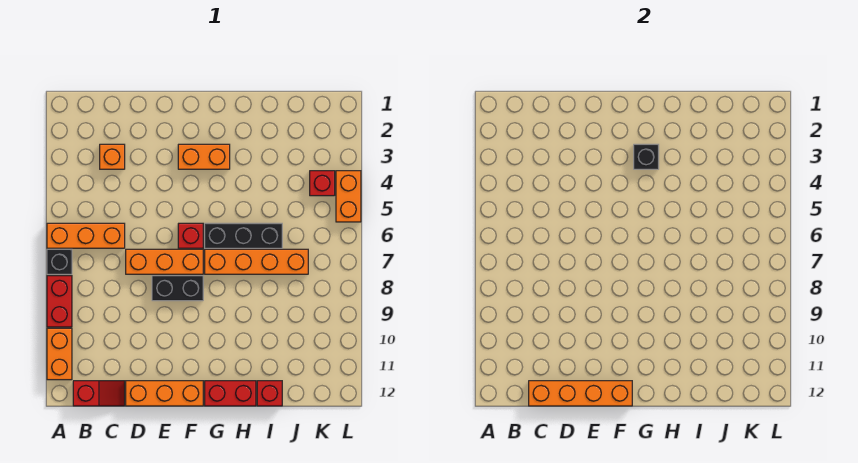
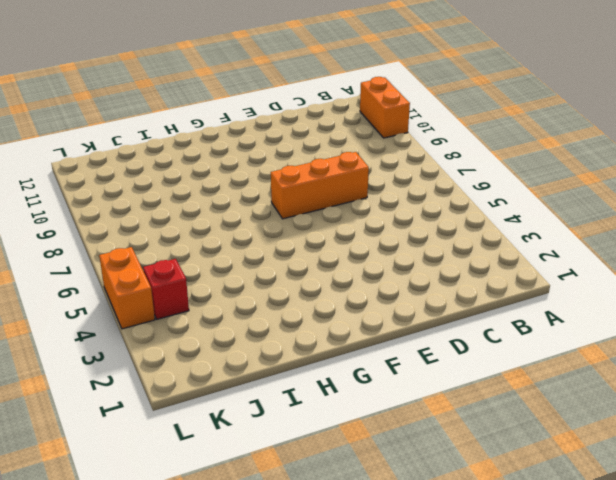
none -> orange brick A6:C6 level 1
none -> black brick A7 level 1
none -> red brick A8:A9 level 1

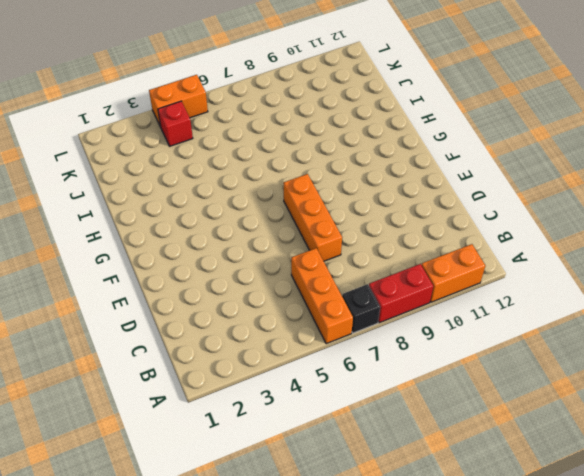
none -> red slope B12:C12 level 1 top B
none -> orange brick C3 level 1
none -> orange brick D12:F12 level 1

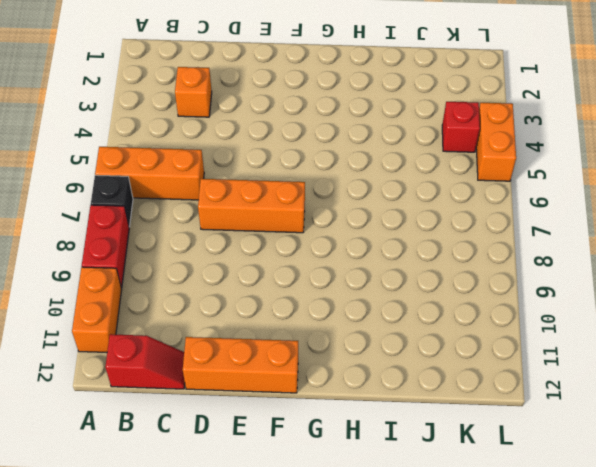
none -> black brick E8:F8 level 1
none -> orange brick F3:G3 level 1
none -> red brick F6 level 1

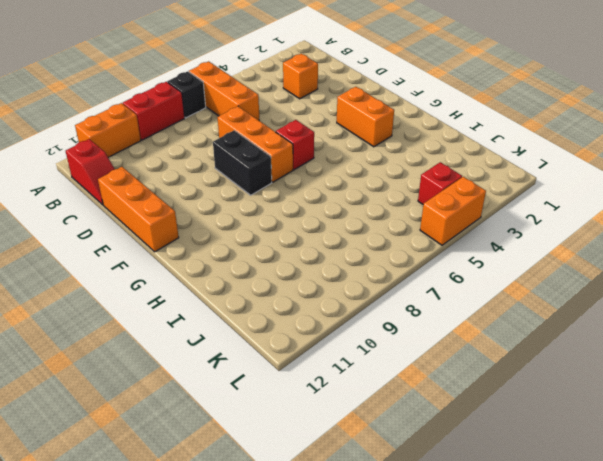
none -> black brick G6:I6 level 1
none -> orange brick G7:J7 level 1
none -> red brick G12:H12 level 1

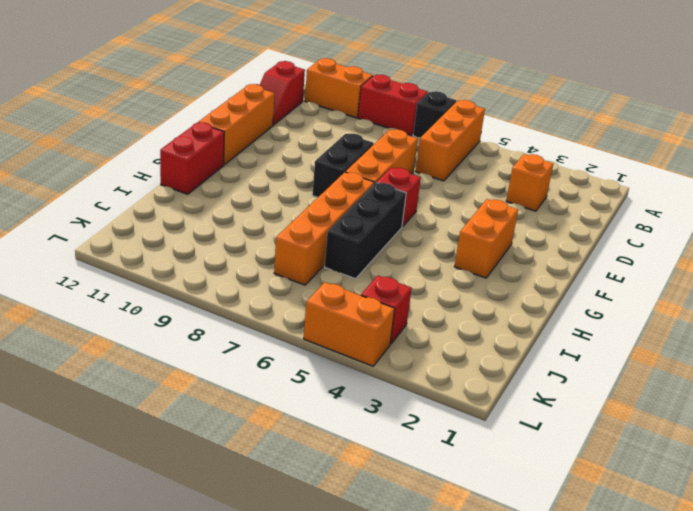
none -> red brick I12 level 1
none -> orange brick C12:F12 level 2
none -> black brick G3 level 2

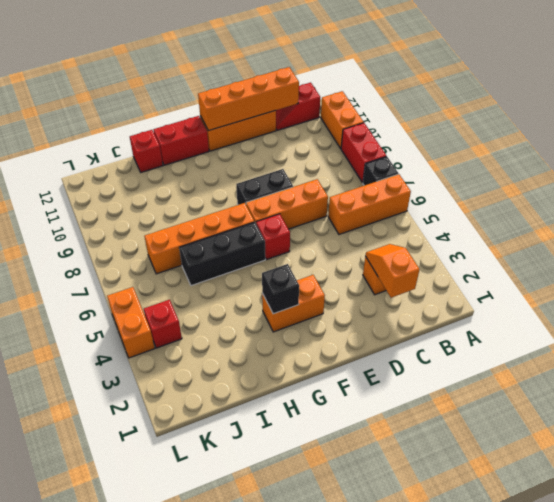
orange slope C2:C3 level 2 top 2 -> none

